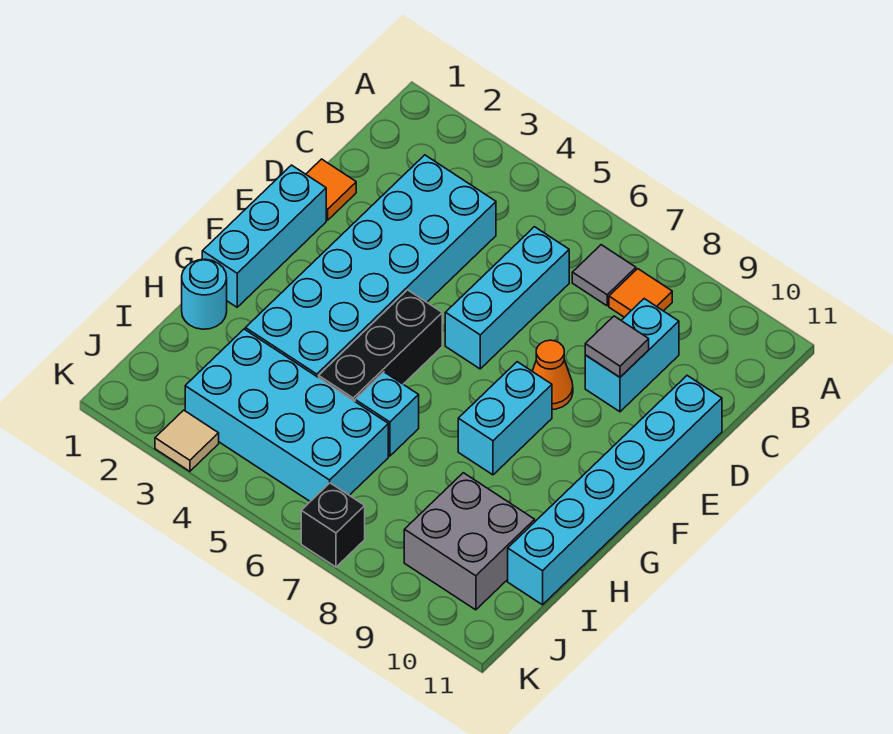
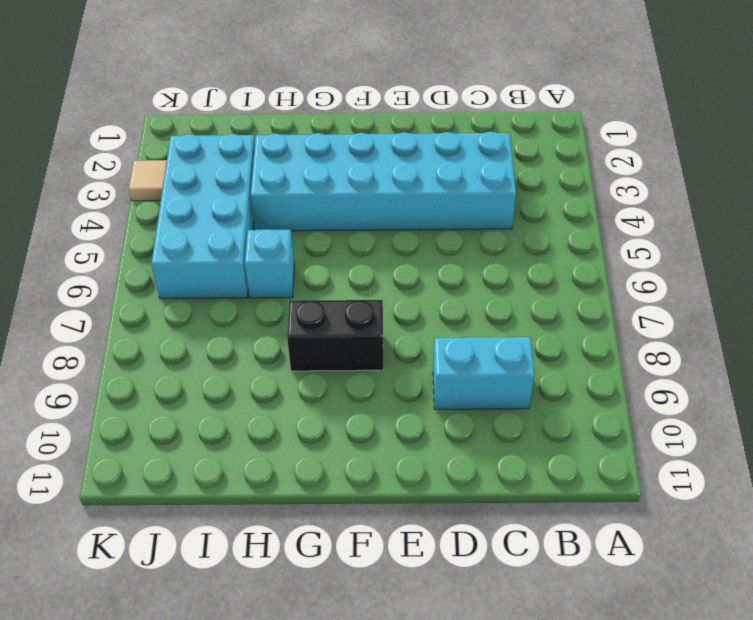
black brick F8:G8 level 1 -> cyan brick F8:G8 level 1
none -> grey tile B7 level 1
none -> orange tile B8 level 1
none -> cyan brick C6:E6 level 1

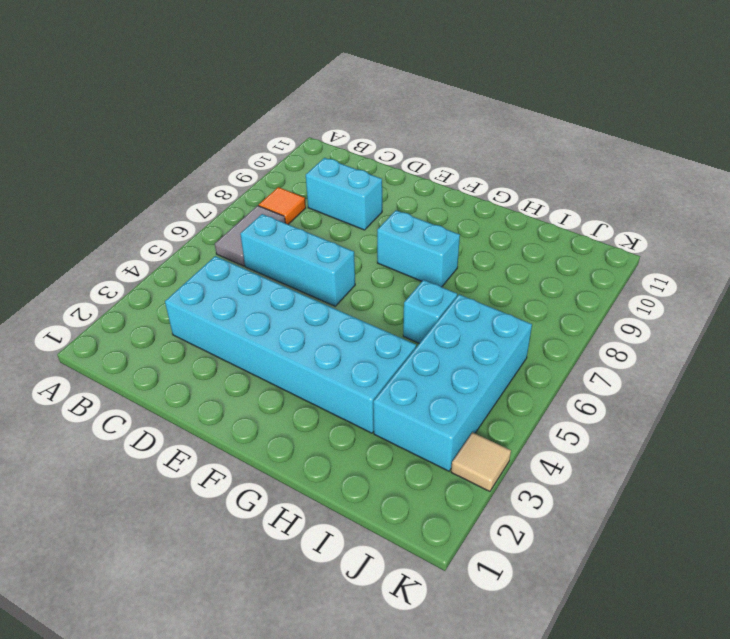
grey tile B6:B7 level 1 -> grey tile B7 level 1
none -> orange tile D1 level 1
none -> cyan brick D11:I11 level 1
none -> cyan brick E1:G1 level 1

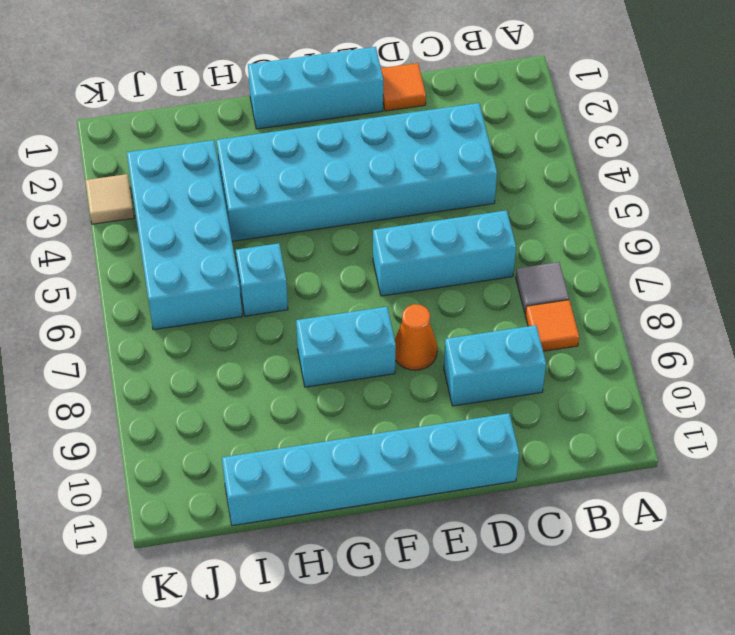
none -> black brick F5:H5 level 1
none -> cyan round brick H1 level 1
none -> grey brick I9:J10 level 1

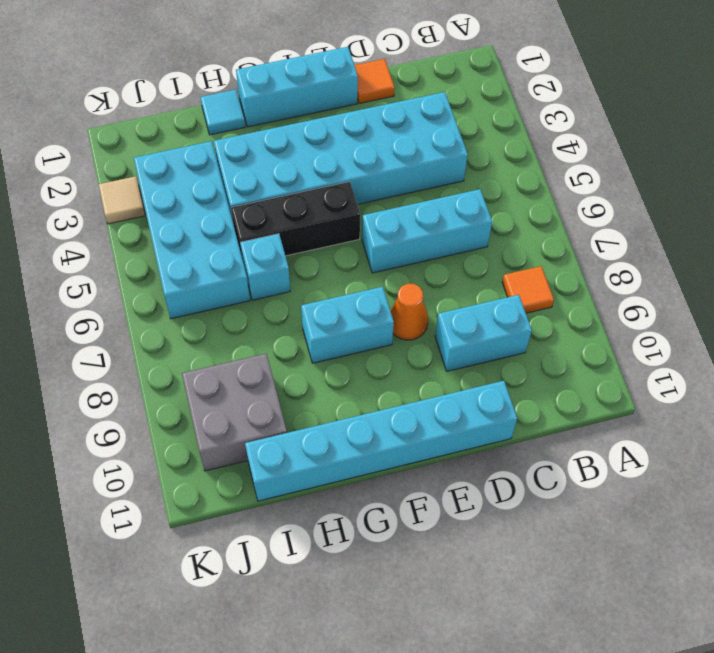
cyan tile H1 level 1 -> cyan round brick H1 level 1
none -> grey tile B7 level 1
none -> black brick K7 level 1
none -> grey tile D9 level 2

